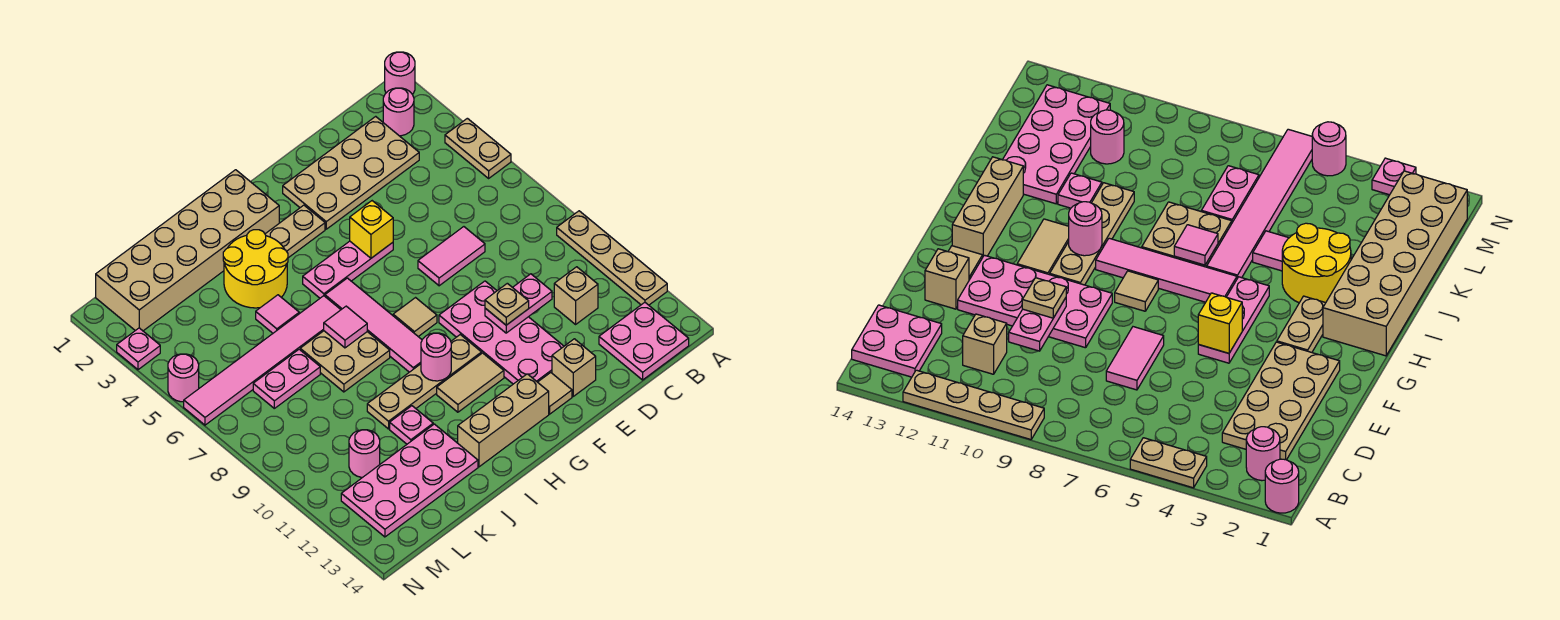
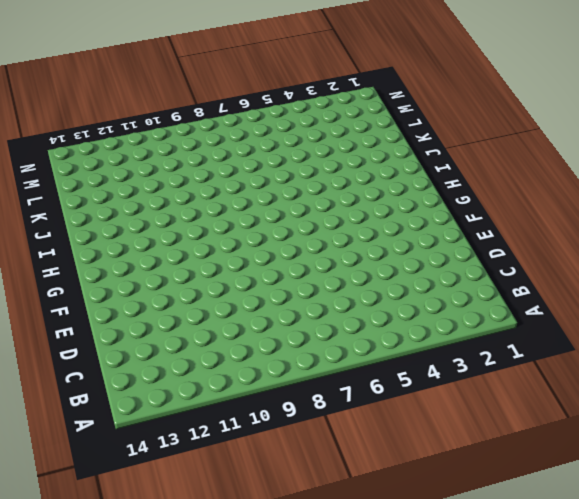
none -> pink round brick A1 level 1
none -> tan plate A4:A5 level 1
none -> tan plate A9:A12 level 1
none -> pink round brick B2 level 1

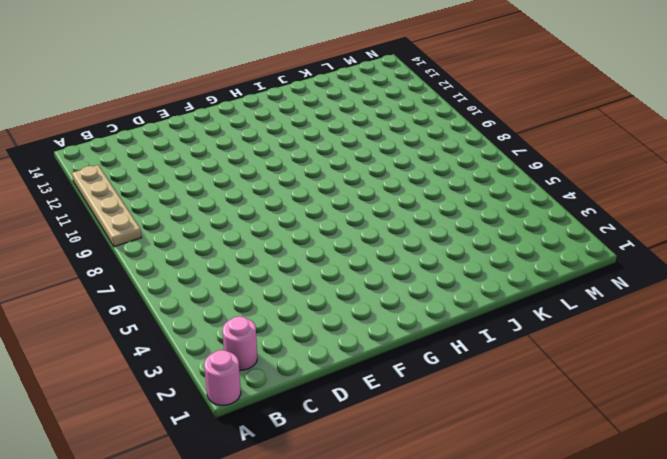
none -> tan plate A4:A5 level 1
none -> pink plate B13:C14 level 1
none -> tan plate C2:F3 level 1
none -> tan brick C11 level 1

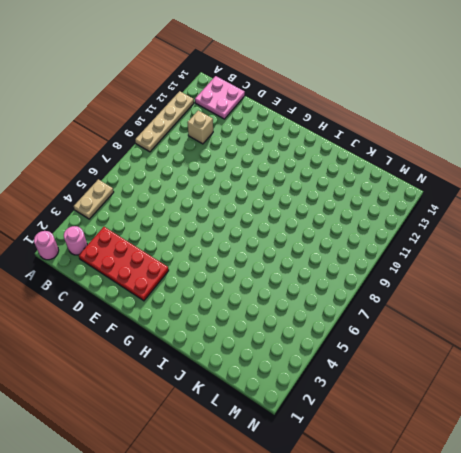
red plate C2:F3 level 1 -> tan plate C2:F3 level 1
none -> pink tile D7:E7 level 1
none -> pink plate E9:F12 level 1
none -> tan brick E13 level 1
none -> pink plate F5:H5 level 1

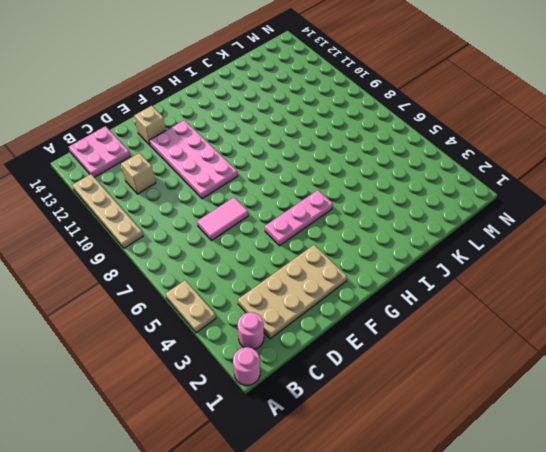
none -> tan tile F13 level 1
none -> tan plate G3:H3 level 1
none -> tan tile G8 level 1
none -> tan plate G10:J10 level 1

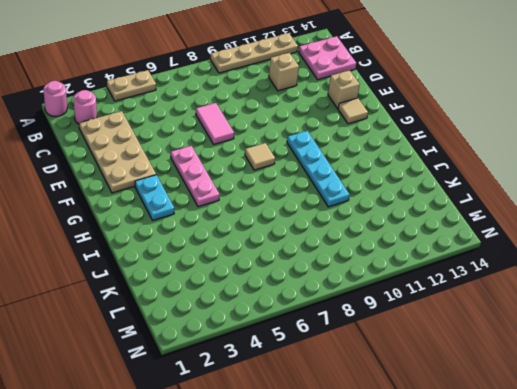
cyan plate G3:H3 level 1 -> tan plate G3:H3 level 1
cyan plate G10:J10 level 1 -> tan plate G10:J10 level 1
none -> pink plate E9:F12 level 1
none -> tan tile G11:H11 level 1
none -> tan brick G13:I13 level 1
none -> tan brick H1:M2 level 1

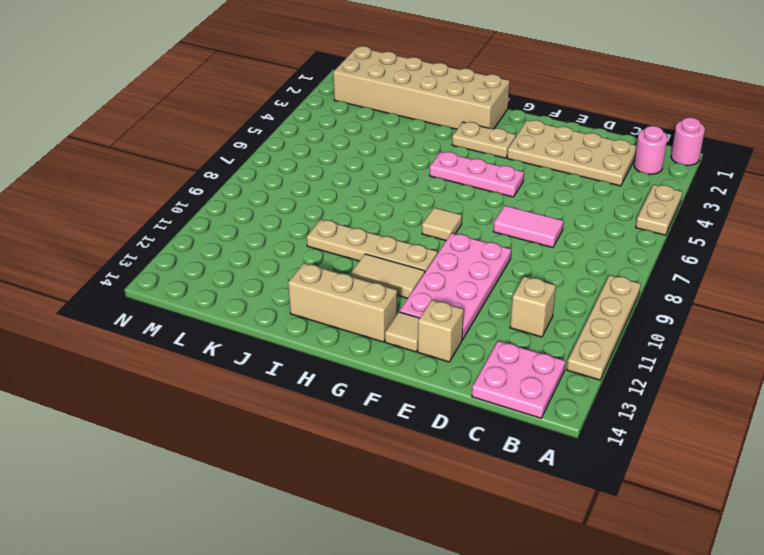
none -> pink tile H6:H9 level 1
none -> yellow round brick I3:J4 level 1
none -> pink tile I6:N6 level 1
none -> tan plate I7:J8 level 1

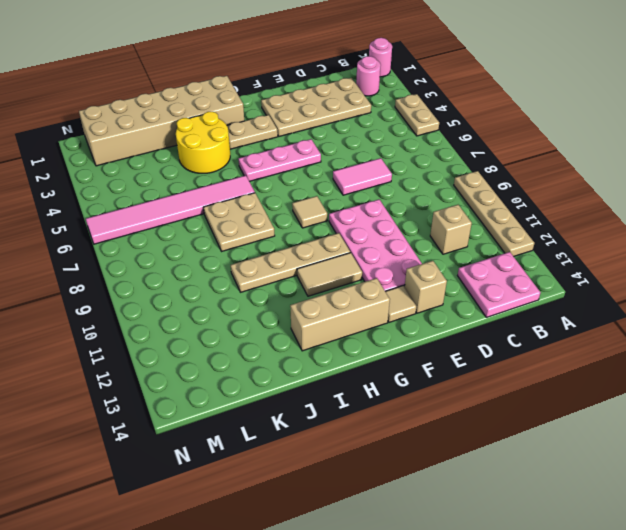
none -> pink tile H6:H9 level 1
none -> pink tile J5 level 1
none -> pink plate J11 level 1
none -> pink plate J12:M13 level 1

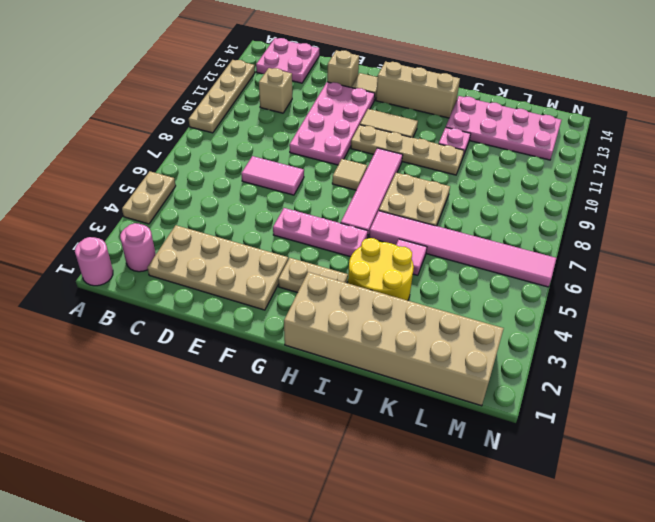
none -> pink plate K7:L7 level 1
none -> pink round brick L11 level 1
none -> pink plate N3 level 1
none -> pink round brick N5 level 1

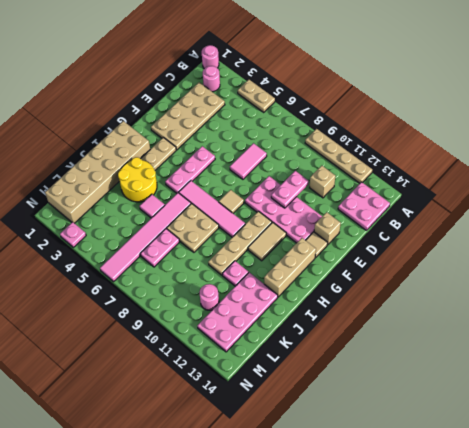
none -> pink round brick N5 level 1
none -> yellow brick F5 level 2
none -> pink round brick H10 level 2
none -> pink tile I7 level 2

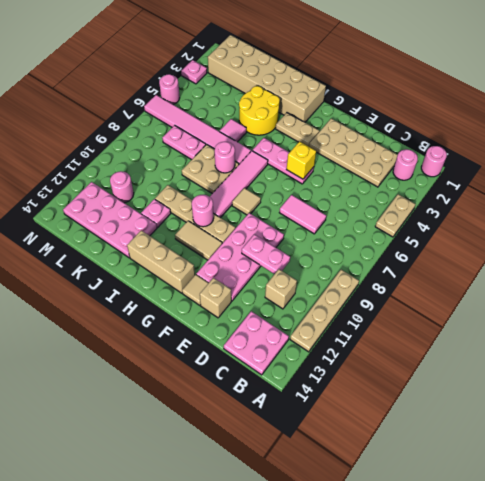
pink round brick I7 level 2 -> pink tile I7 level 2
none -> tan plate E10 level 3

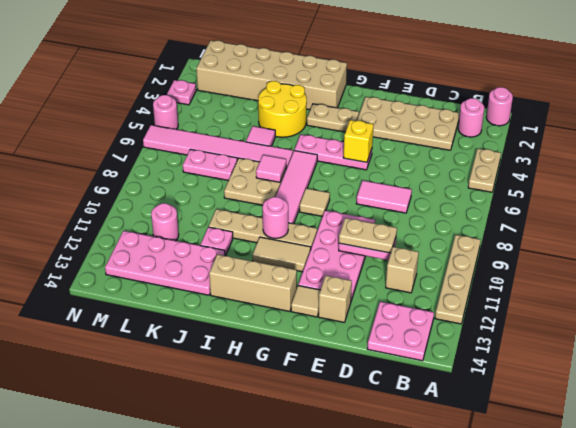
tan plate D10:E10 level 3 -> tan plate E10 level 3

